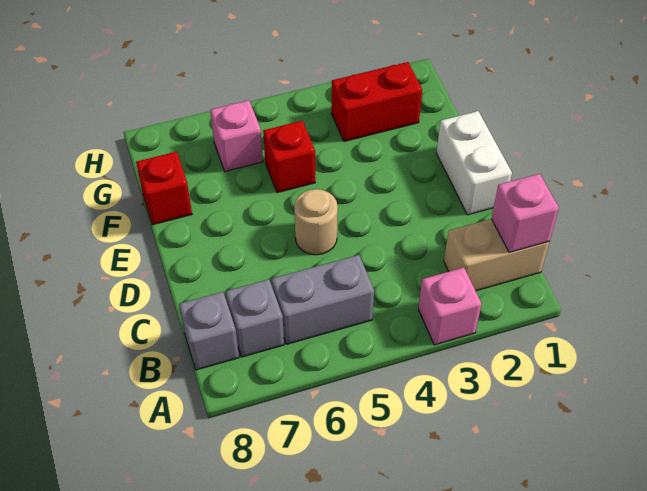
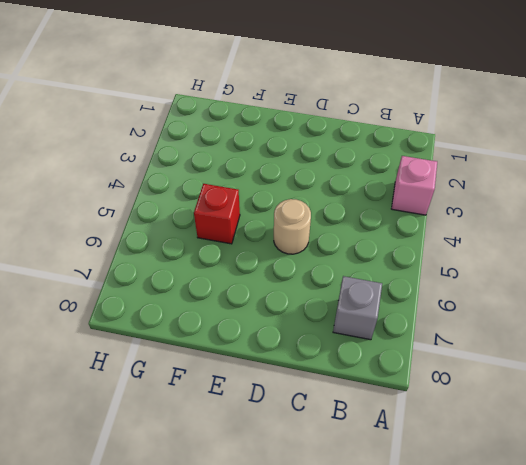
none -> tan brick B1:B2 level 1
none -> grey brick B5:B6 level 1
none -> grey brick B8 level 1

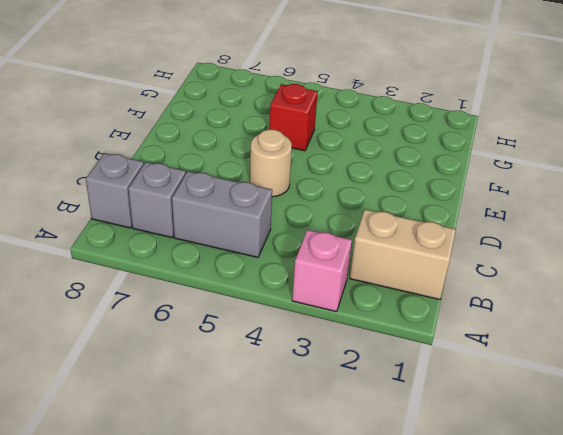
none -> white brick D1:E1 level 1
none -> red brick F8 level 1
none -> red brick G2:G3 level 1

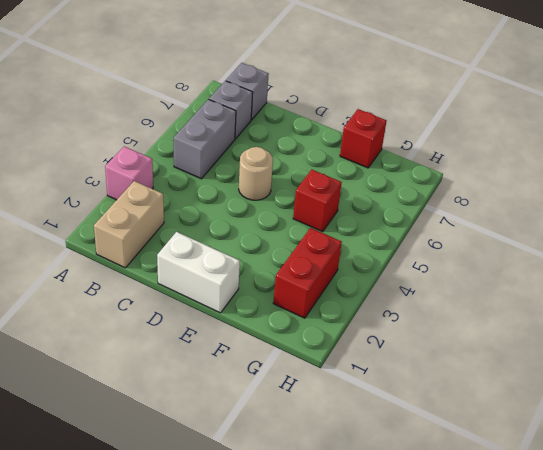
none -> pink brick G6 level 1
none -> pink brick B1 level 2

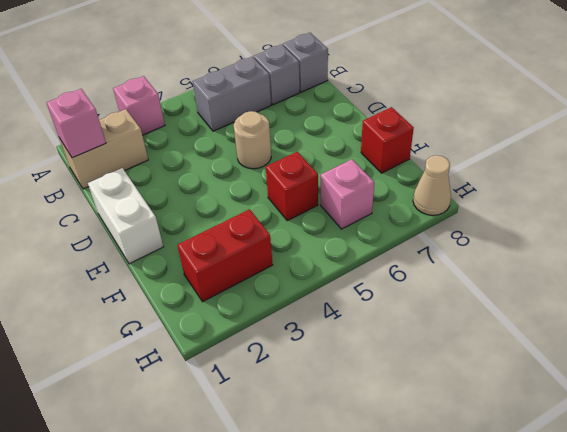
tan cone H8 level 1 -> none

